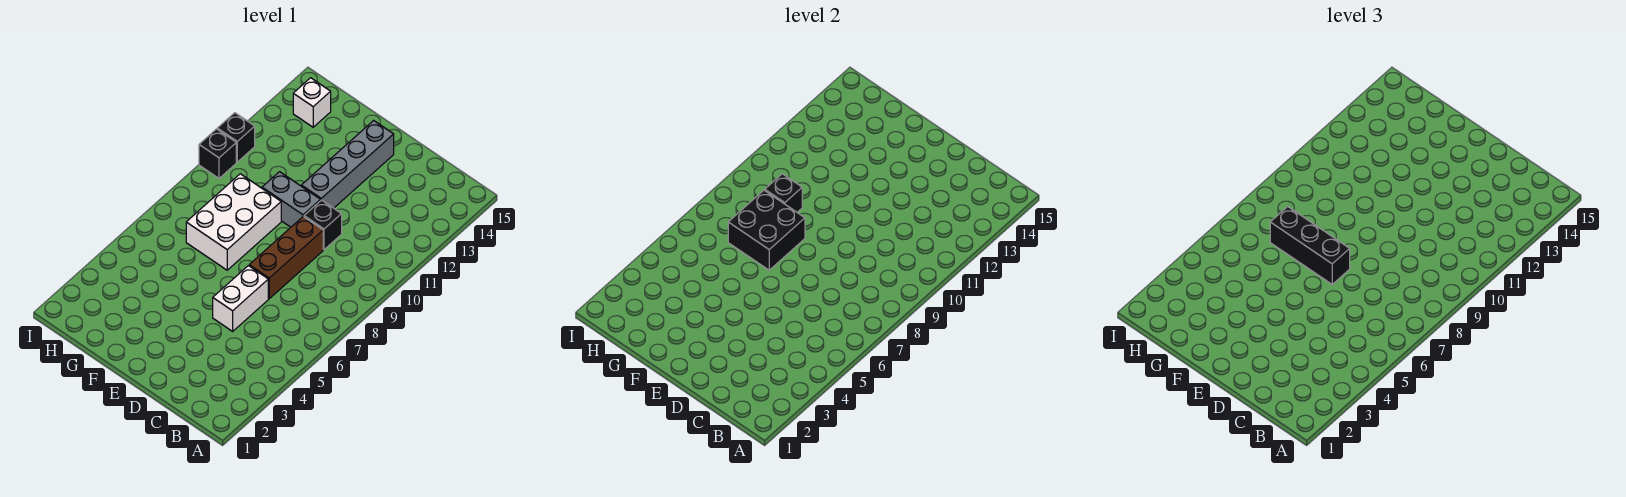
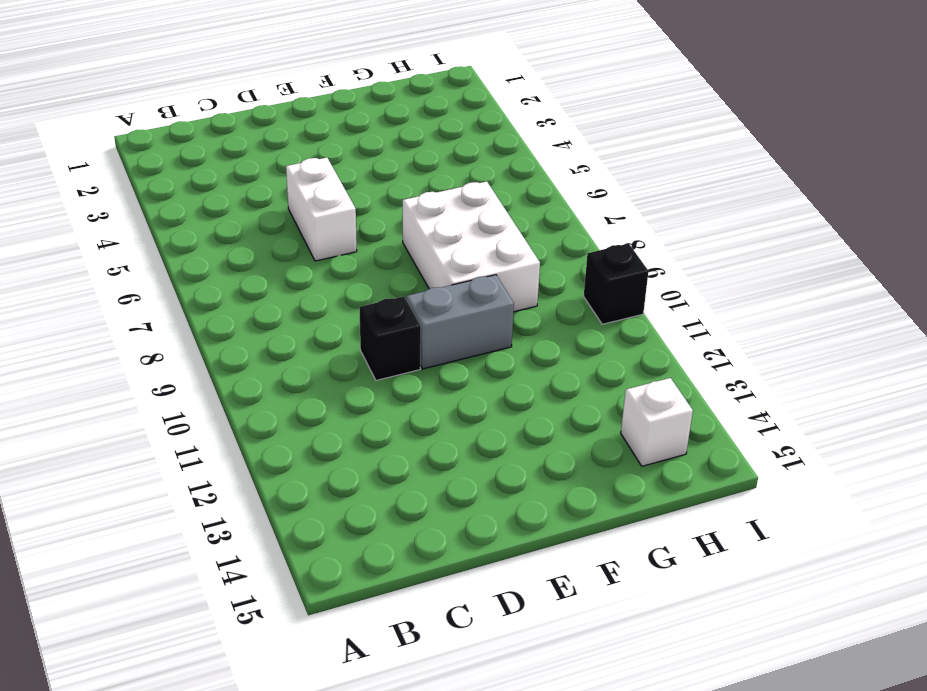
none -> brown brick D7:D9 level 1
none -> grey brick E11:E14 level 1
none -> black brick I11 level 1

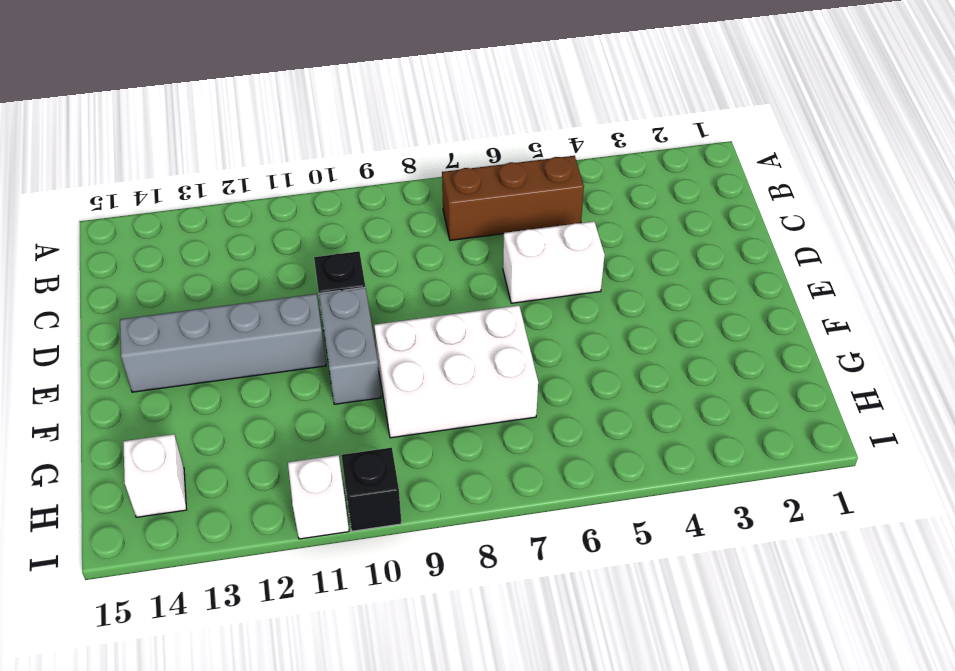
brown brick B5:B7 level 1 -> brown brick D7:D9 level 1
white brick I11 level 1 -> black brick I11 level 1
none -> black brick F7:G8 level 2
none -> black brick G9 level 2
none -> black brick E7:G7 level 3

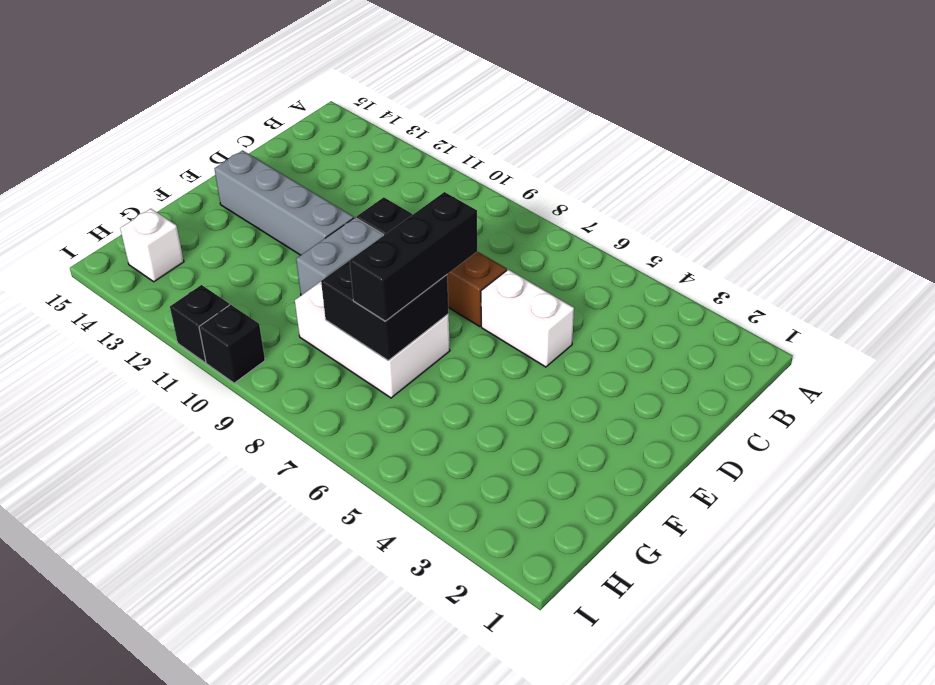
none -> black brick G9 level 2

